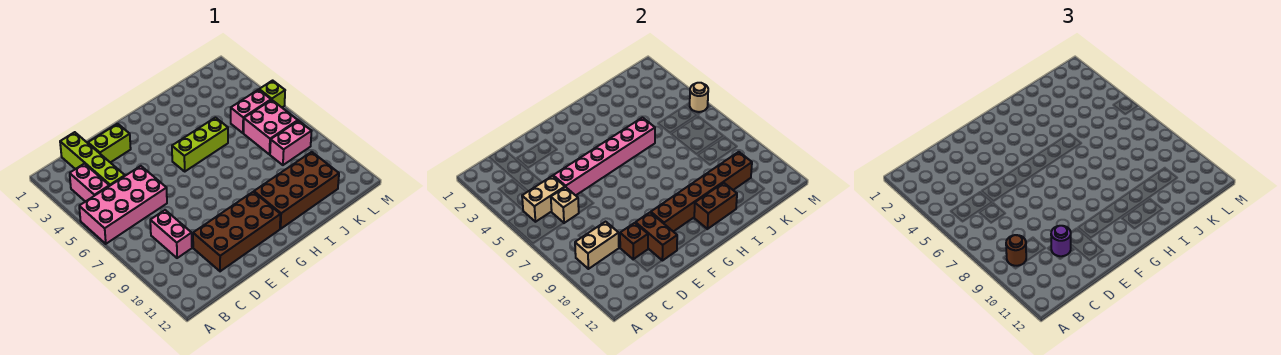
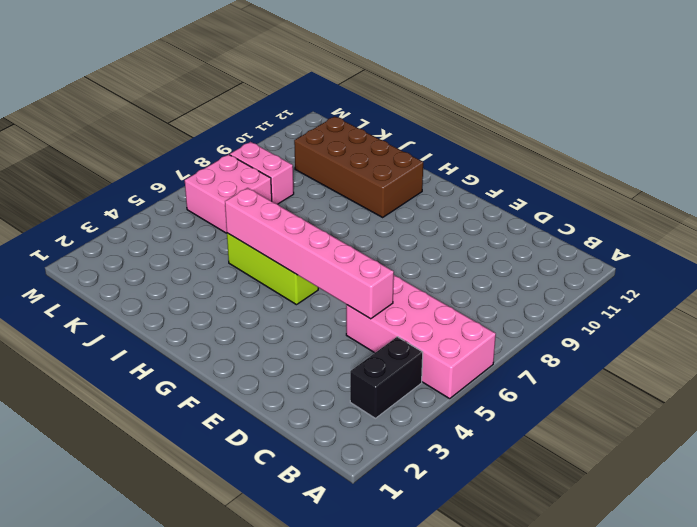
black brick B3:B4 level 1 -> pink brick B3:B4 level 1
none -> lime brick C1:C4 level 1
none -> pink brick C8:C9 level 1
none -> lime brick D2:E2 level 1

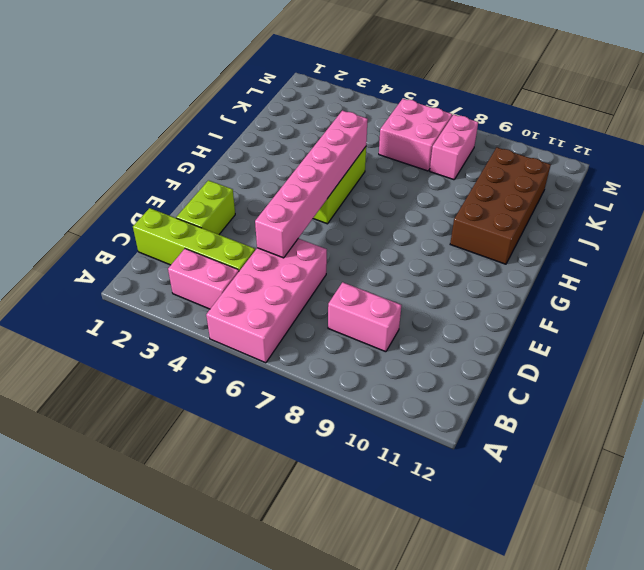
none -> brown brick D10:G11 level 1
none -> pink brick K5:L5 level 1
none -> lime brick M5 level 1

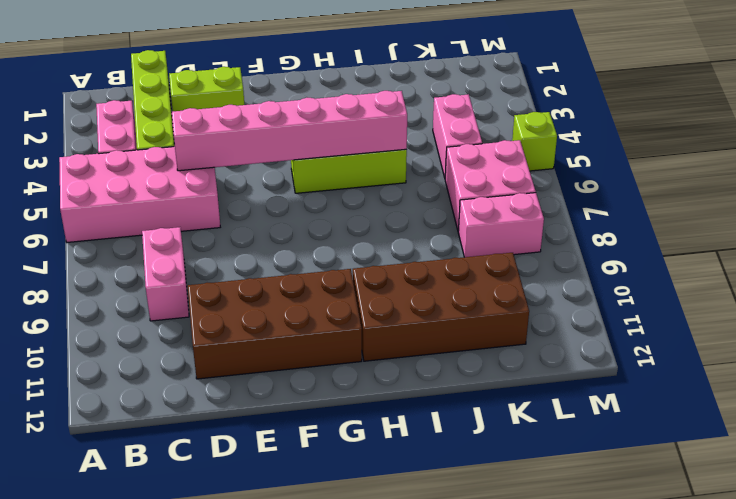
pink brick K4:K5 level 1 -> pink brick K5:L5 level 1
none -> tan brick B5:C5 level 2
none -> tan brick B9:C9 level 2
none -> tan brick C6 level 2

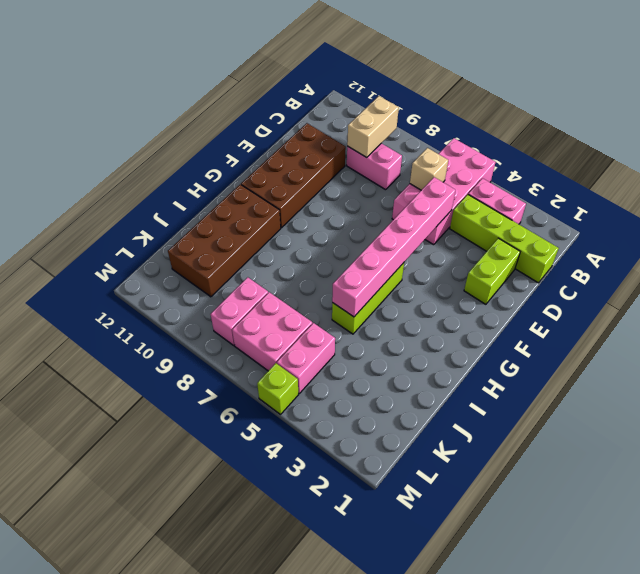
none -> tan brick B5:C5 level 2
none -> brown brick D10 level 2
none -> brown brick E10:E11 level 2

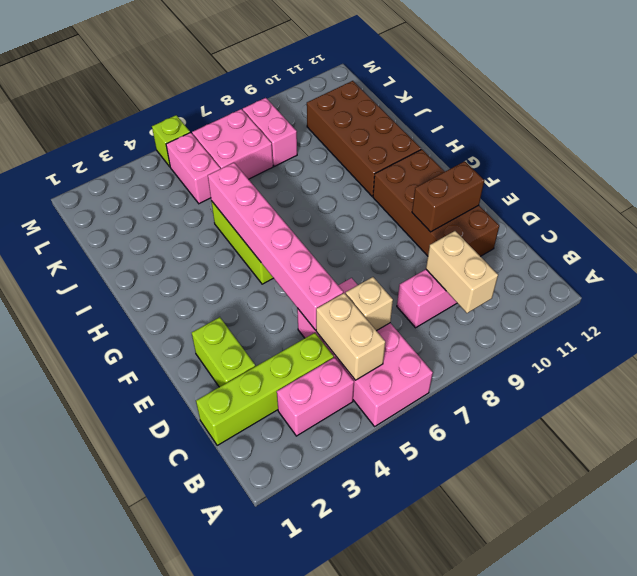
none -> brown brick D10 level 2
none -> brown brick F10:K10 level 2
none -> brown brick H11:I11 level 2

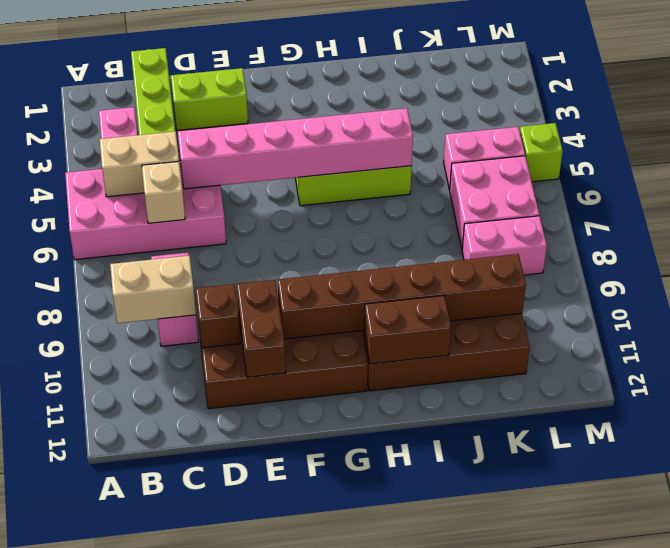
none -> tan round brick M5 level 2
none -> brown round brick B9 level 3
none -> purple round brick D10 level 3

